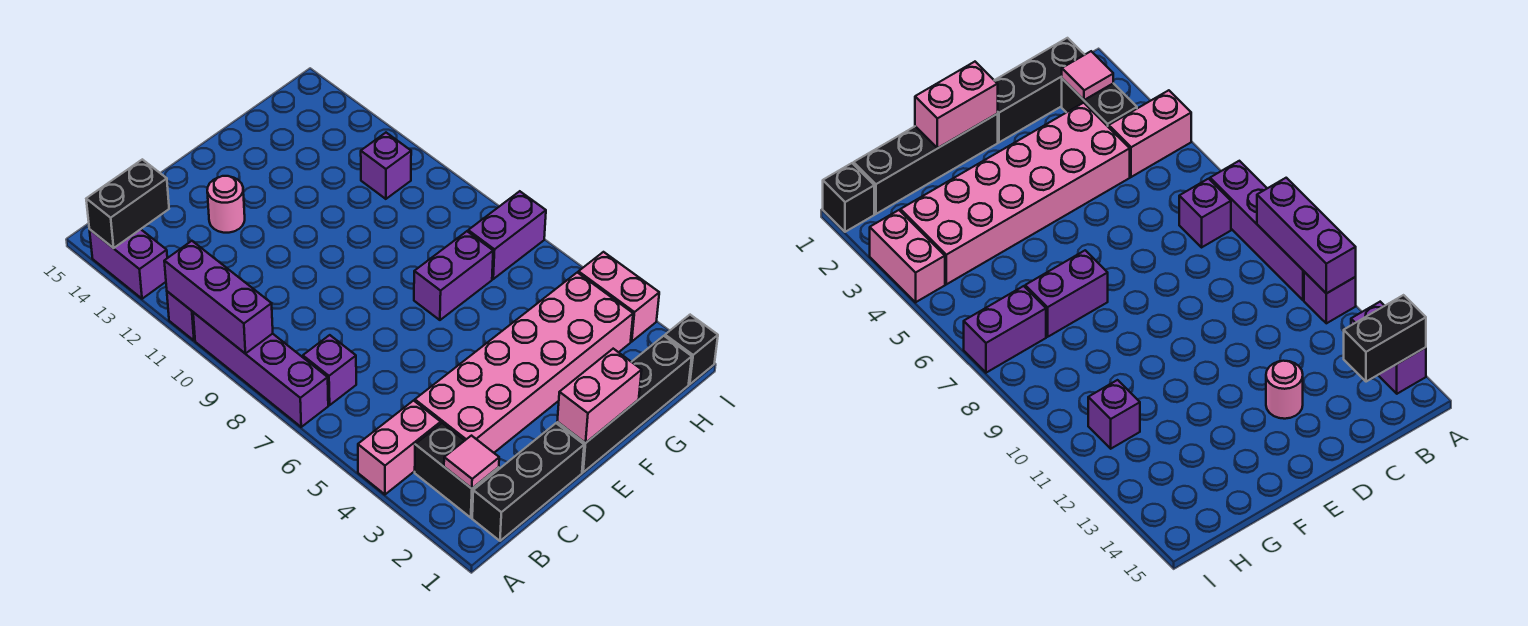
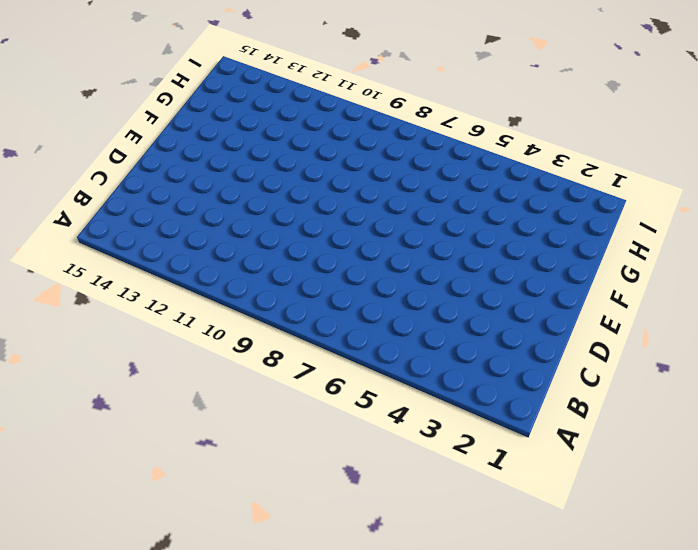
none -> pink brick A4:B4 level 1
none -> purple brick A7:A10 level 1
none -> purple brick A11 level 1

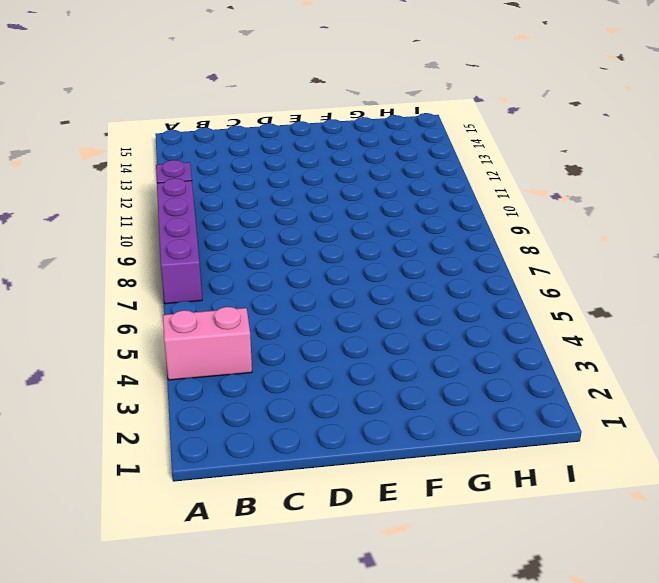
none -> purple brick A13:A14 level 1
none -> black brick B1:D1 level 1
none -> black brick B2:B3 level 1

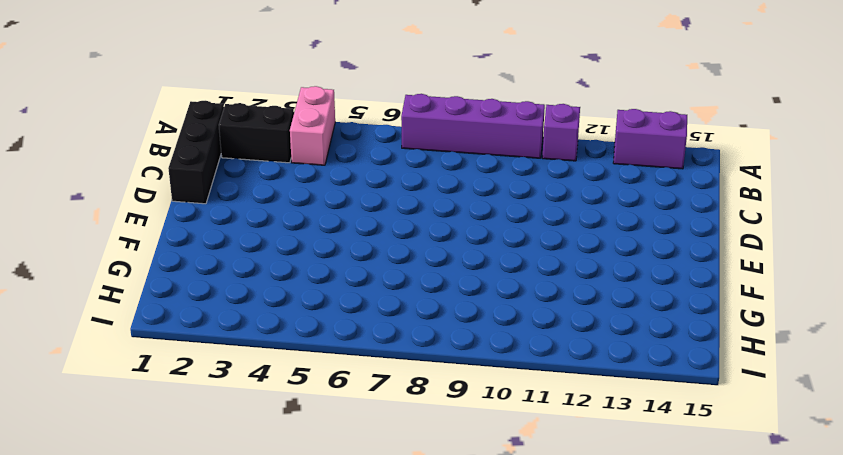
none -> purple brick B7 level 1
none -> pink brick C3:H4 level 1
none -> pink round brick D13 level 1

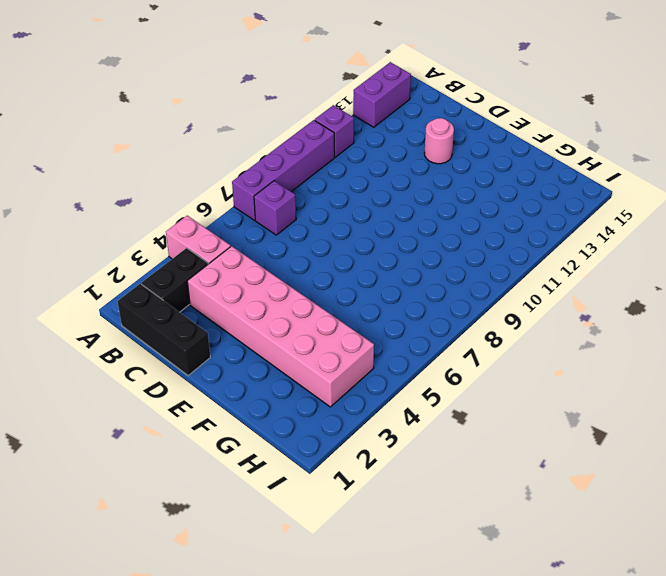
none -> black brick E1:H1 level 1
none -> purple brick F7:G7 level 1
none -> purple brick H7:I7 level 1

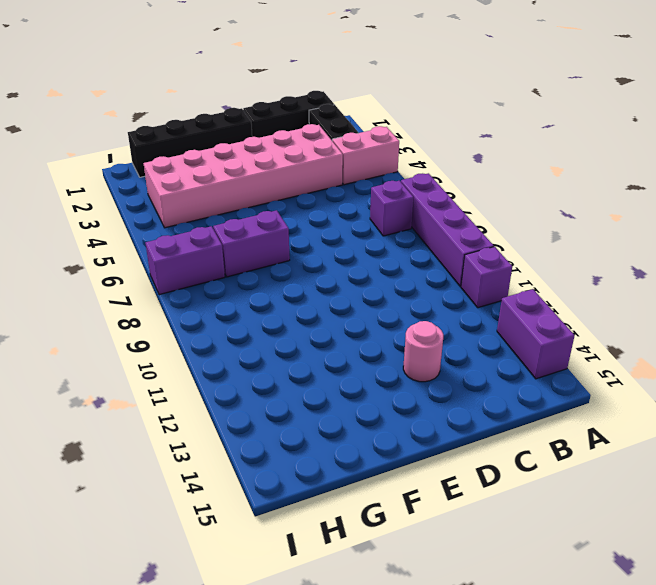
none -> purple brick H11 level 1
none -> black brick I1 level 1
none -> pink brick I3:I4 level 1

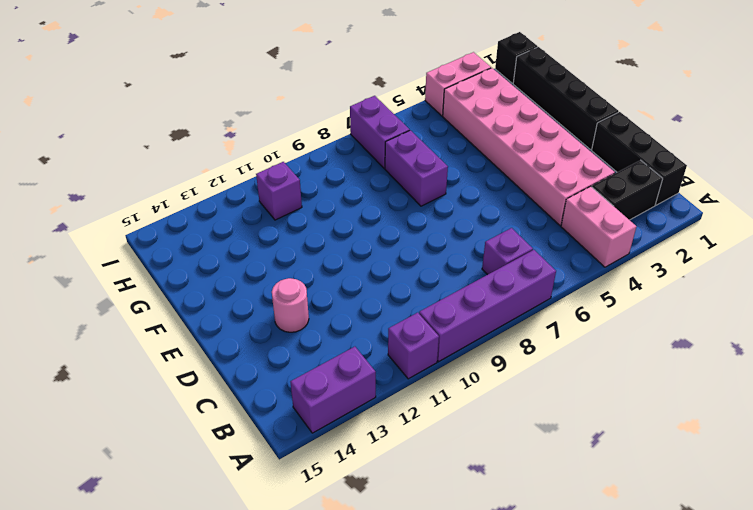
none -> purple brick A9:A11 level 2
none -> black brick A14:B14 level 2
none -> pink tile B2 level 2

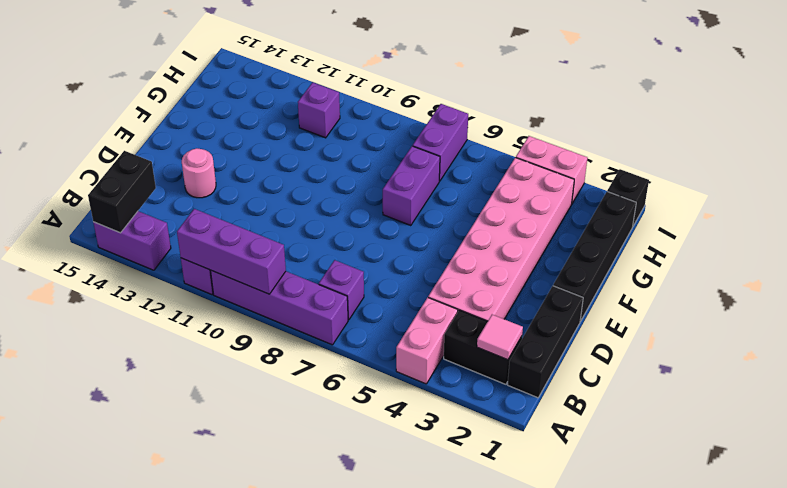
none -> pink brick E1:F1 level 2

